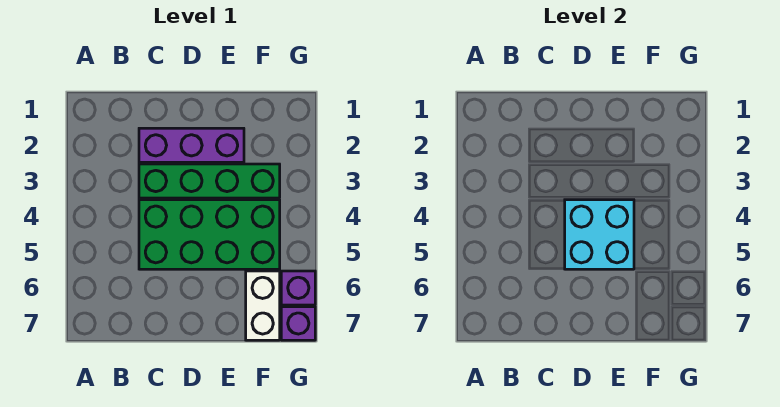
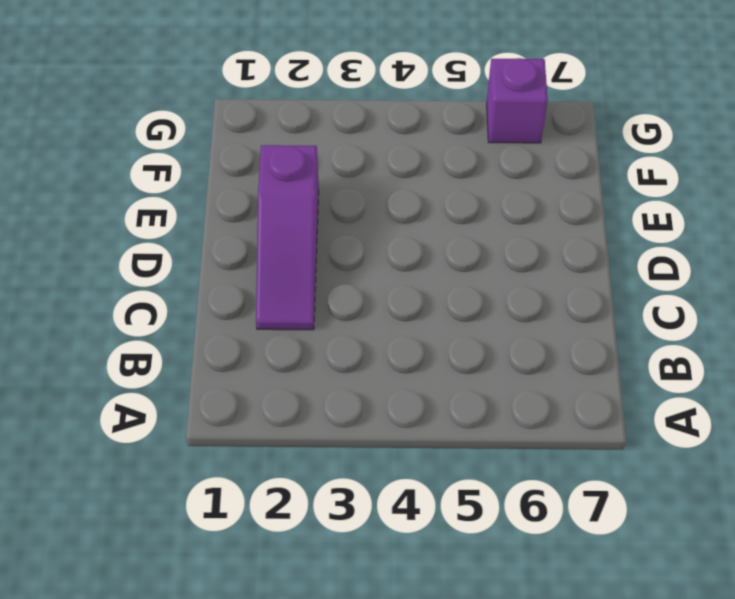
purple slope C2:E2 level 1 top E -> purple brick C2:E2 level 1
none -> green brick C3:F3 level 1
none -> green brick C4:F5 level 1

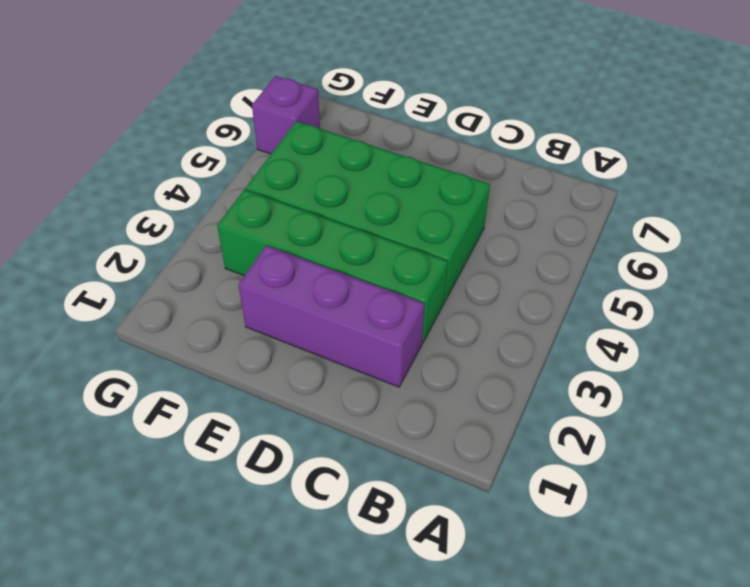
none -> white brick F6:F7 level 1
none -> purple brick G7 level 1

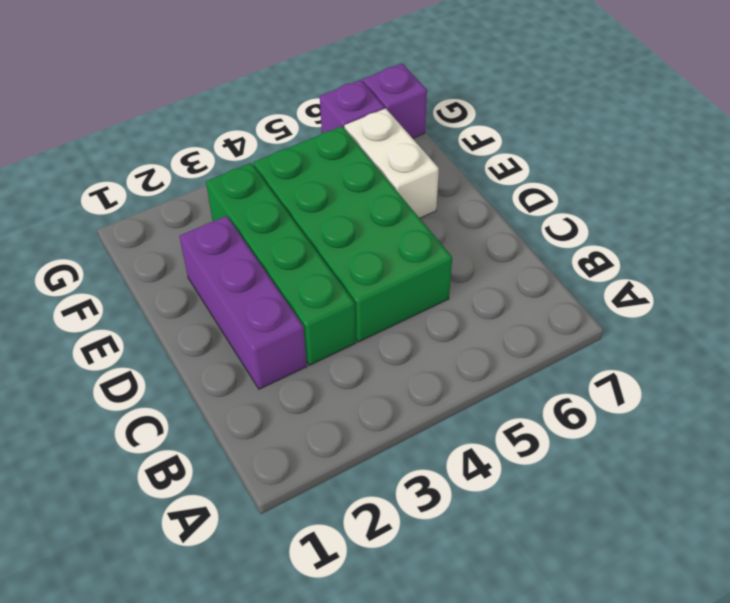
white brick E6:F6 level 1 -> white brick F6:F7 level 1
none -> cyan brick D4:E5 level 2

